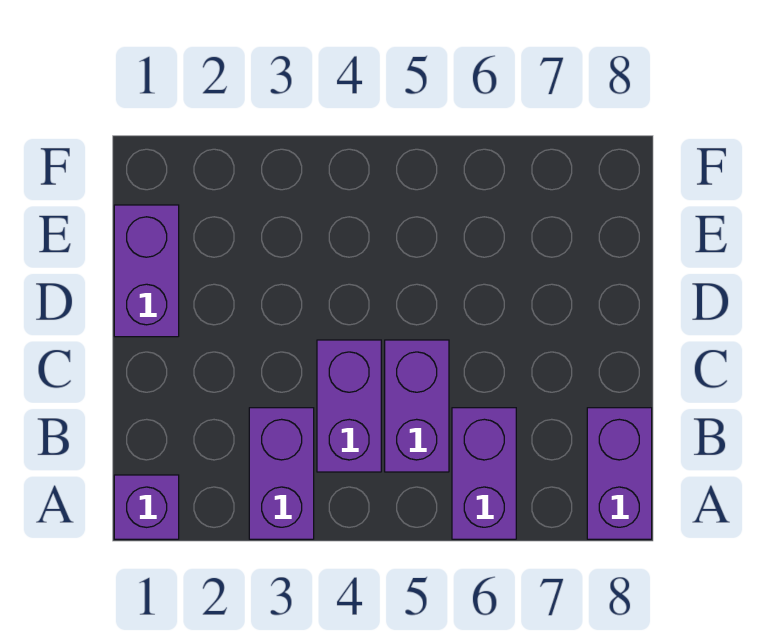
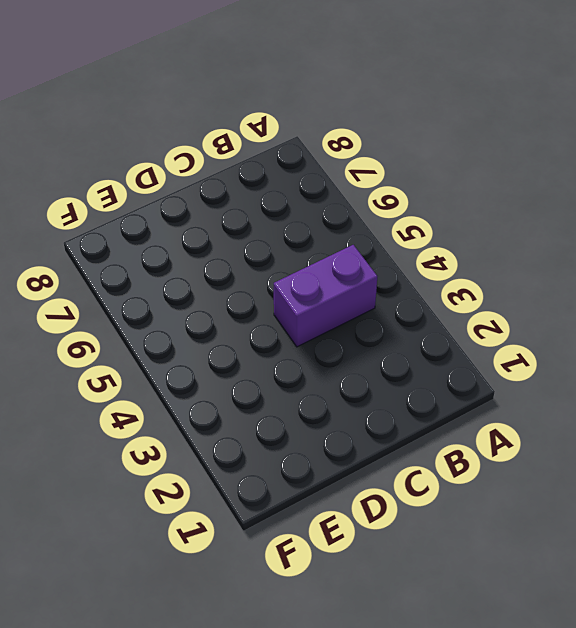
none -> purple brick A1 level 1
none -> purple brick A3:B3 level 1

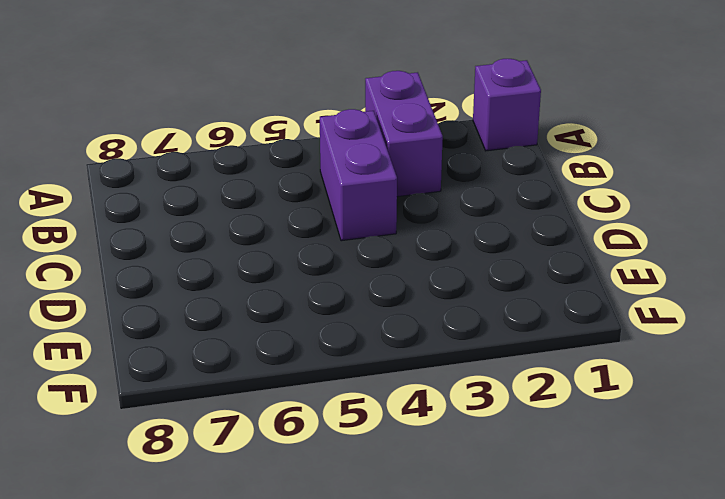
none -> purple brick A6:B6 level 1
none -> purple brick A8:B8 level 1

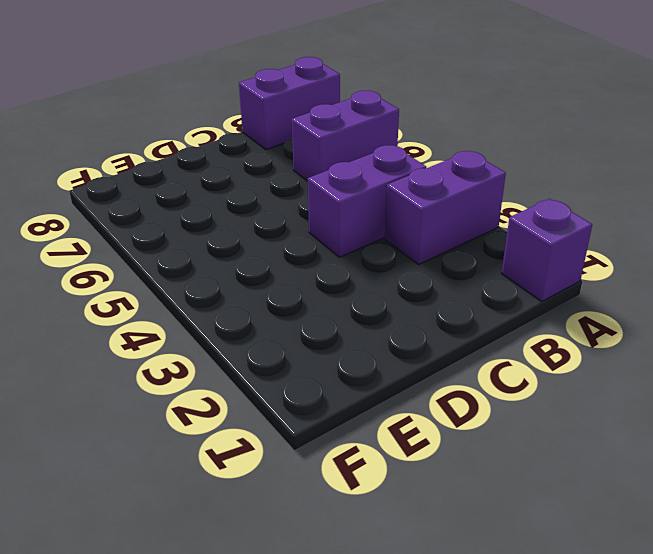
none -> purple brick B5:C5 level 1
none -> purple brick D1:E1 level 1

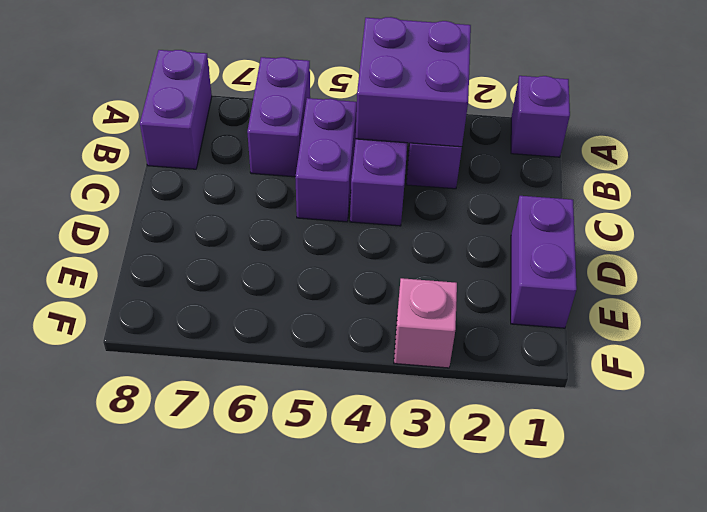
purple brick A3:B4 level 2 -> none
pink brick F3 level 1 -> none

